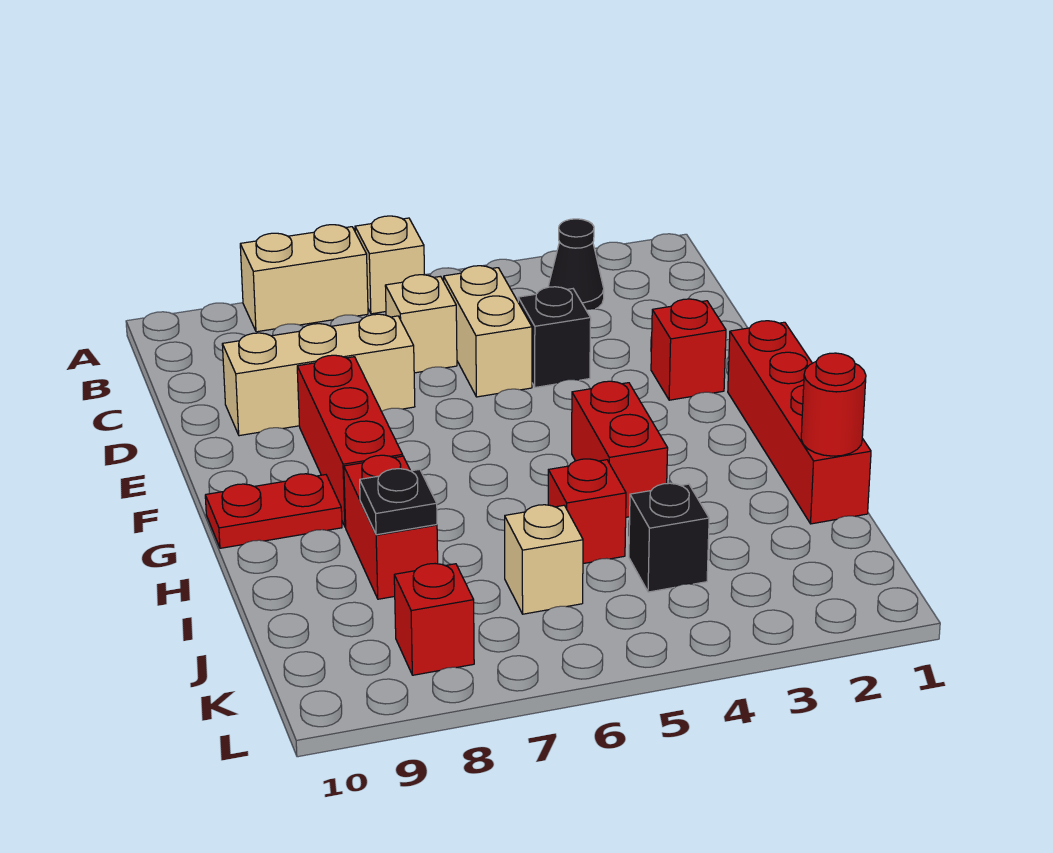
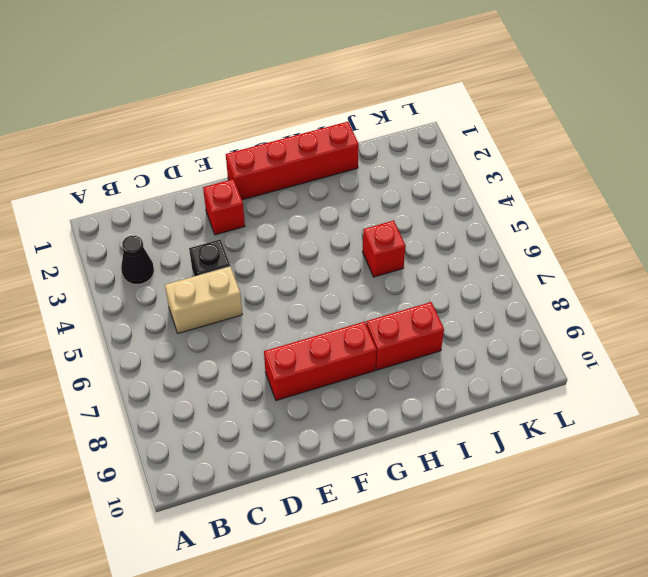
none -> tan brick A6 level 1
none -> tan brick A7:A8 level 1
none -> tan brick C6 level 1

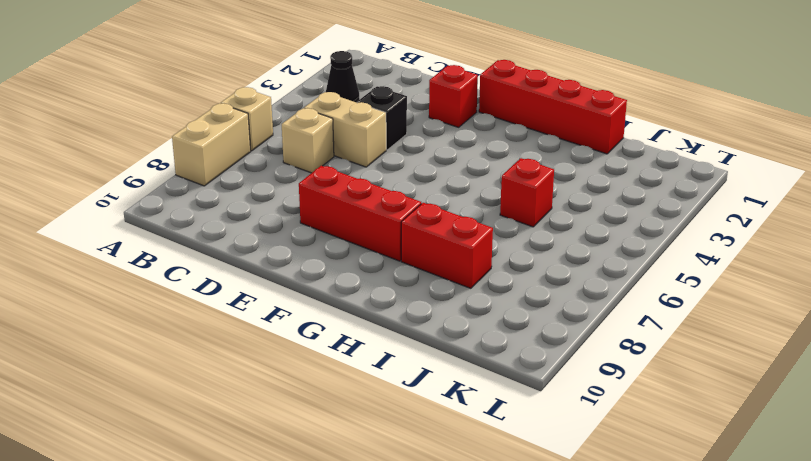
none -> tan brick D7:D9 level 1
none -> red brick G4:H4 level 1
none -> red plate G9:G10 level 1

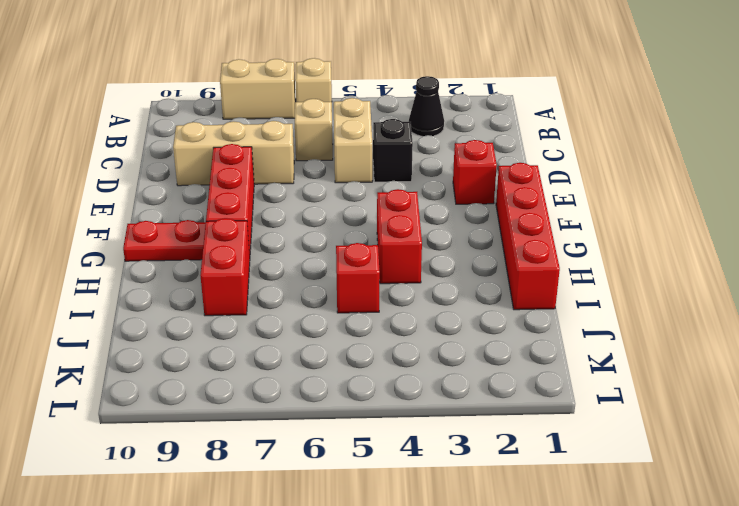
none -> black brick J4 level 1
none -> tan brick J6 level 1
none -> red brick K8 level 1

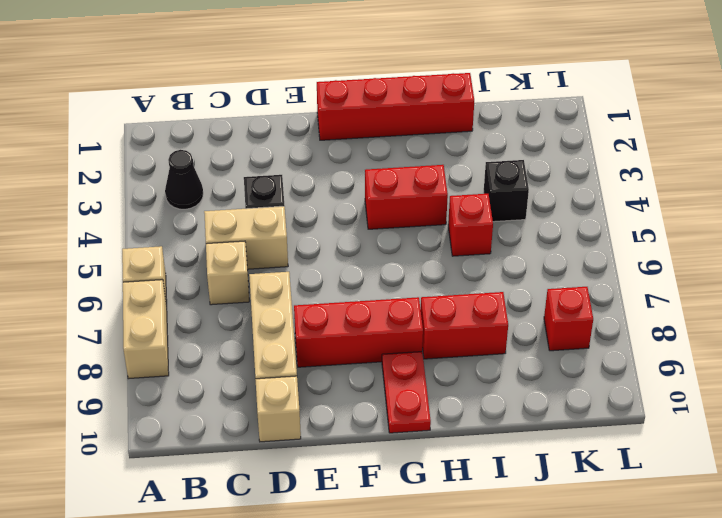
tan brick D10 level 1 -> tan brick J6 level 1
none -> red brick E2 level 1
none -> red round brick I1 level 2
none -> black plate I8 level 2

